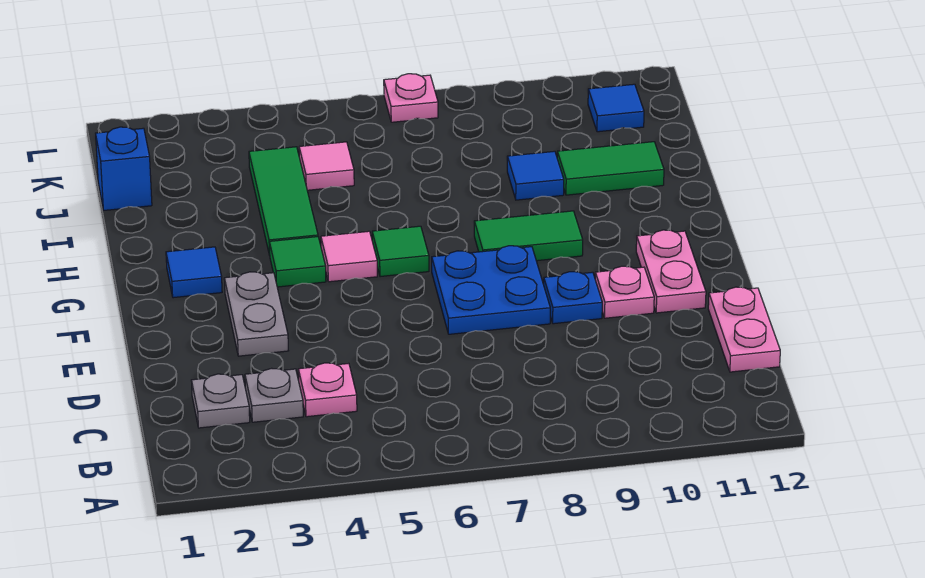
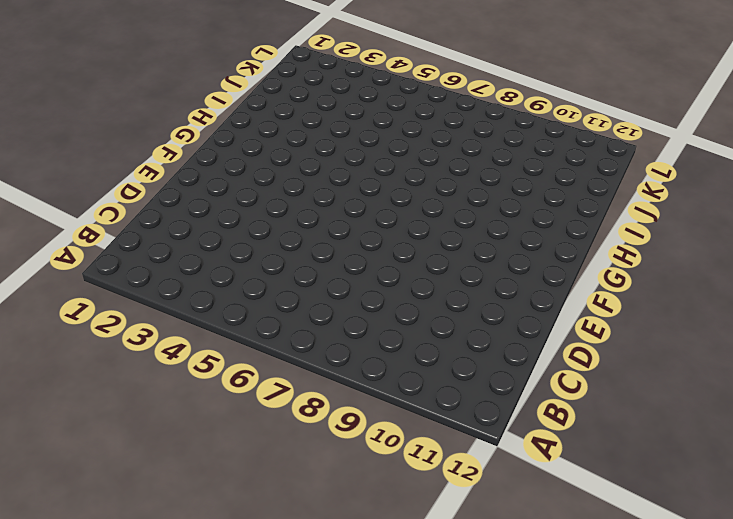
none -> grey plate C2 level 1
none -> grey plate C3 level 1
none -> pink plate C4 level 1

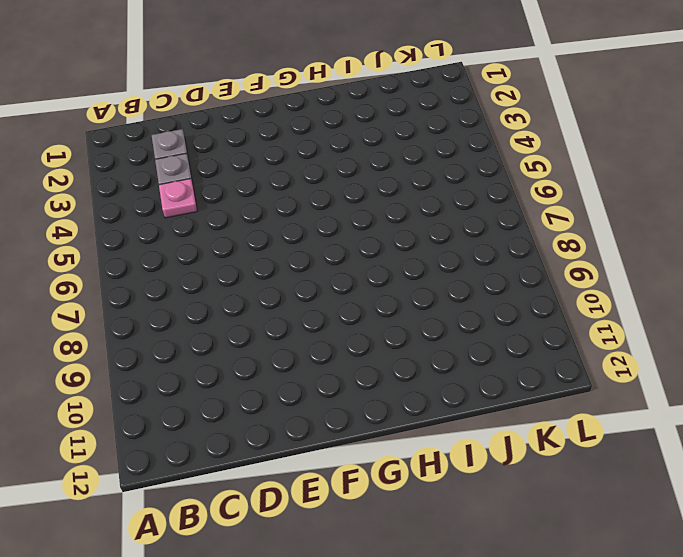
none -> pink plate C12:D12 level 1
none -> grey plate E3:F3 level 1
none -> blue plate E7:F8 level 1

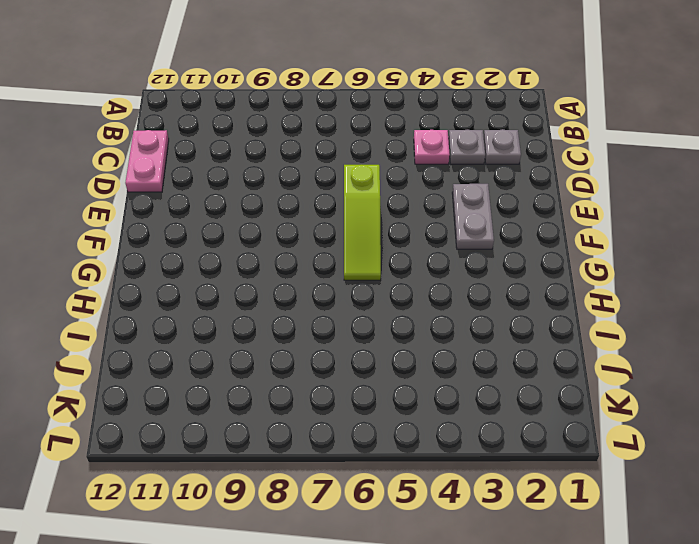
lime slope E6:G6 level 1 top E -> green tile G6 level 1
none -> blue plate E7:F8 level 1
none -> blue plate E9 level 1
none -> pink plate E10 level 1

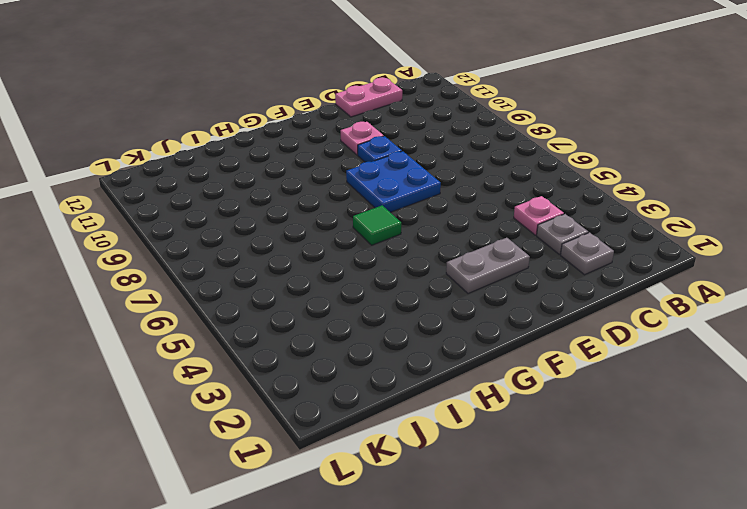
none -> pink plate E11:F11 level 1
none -> blue tile G2 level 1
none -> green tile G4 level 1

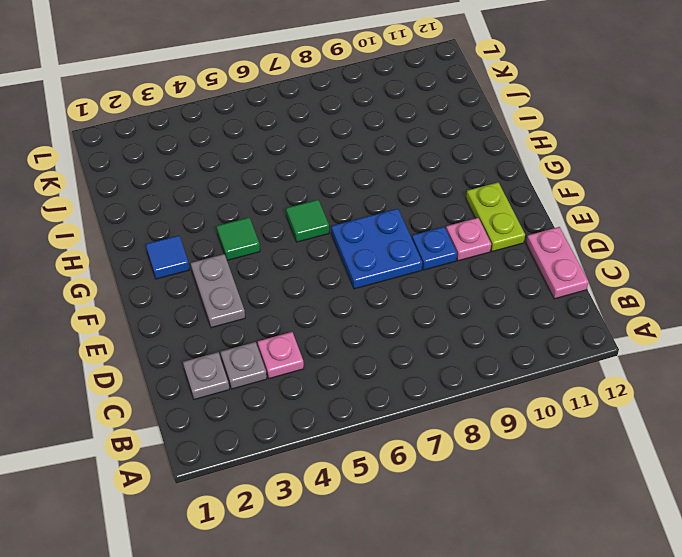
lime plate E11:F11 level 1 -> pink plate E11:F11 level 1
none -> pink tile G5 level 1
none -> green tile G8:G9 level 1
none -> green tile H4:J4 level 1

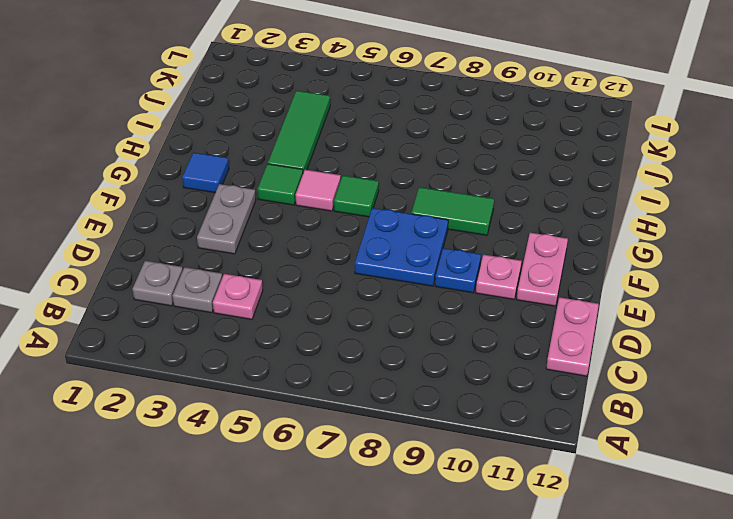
none -> blue tile I9 level 1
none -> green tile I10:I11 level 1
none -> blue brick J1 level 1

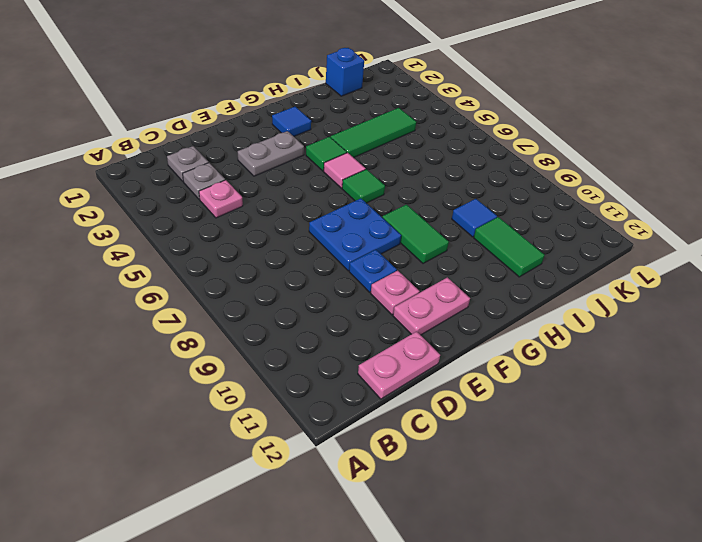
none -> pink tile J5 level 1
none -> blue tile K11 level 1
none -> pink plate L7 level 1

